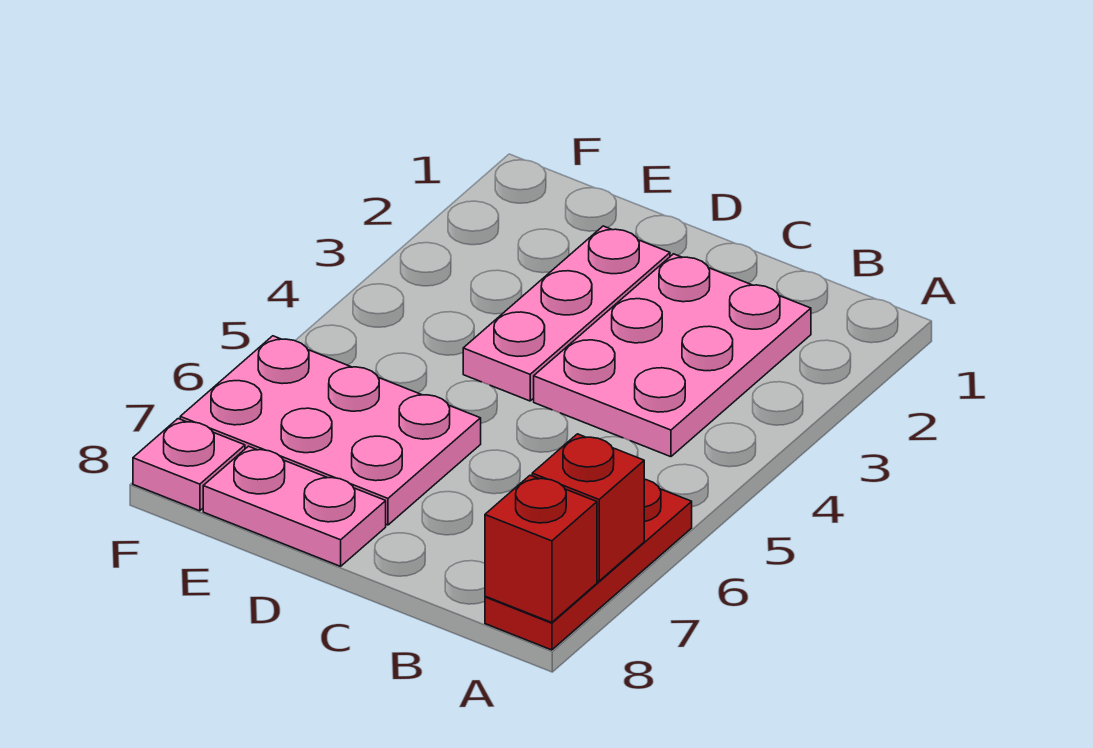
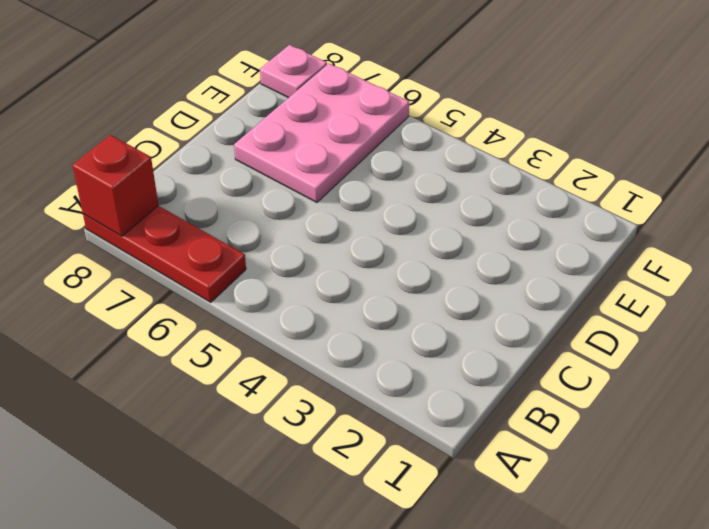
none -> pink plate B2:C4 level 1
none -> pink plate D2:D4 level 1

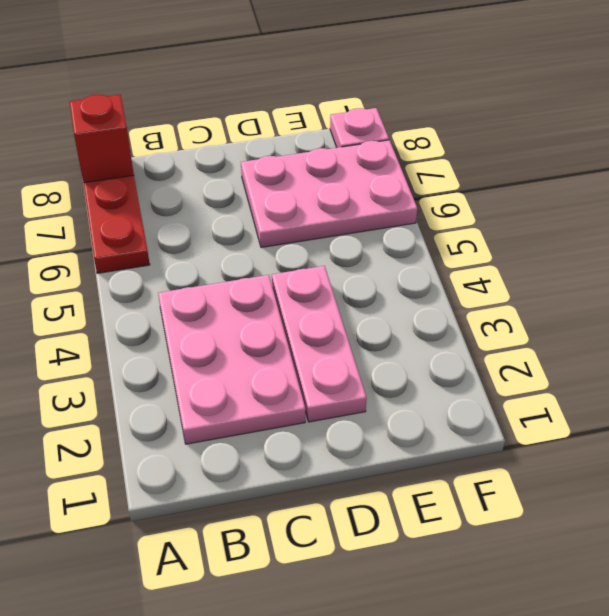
none -> pink plate D8:E8 level 1
none -> red brick A7 level 2

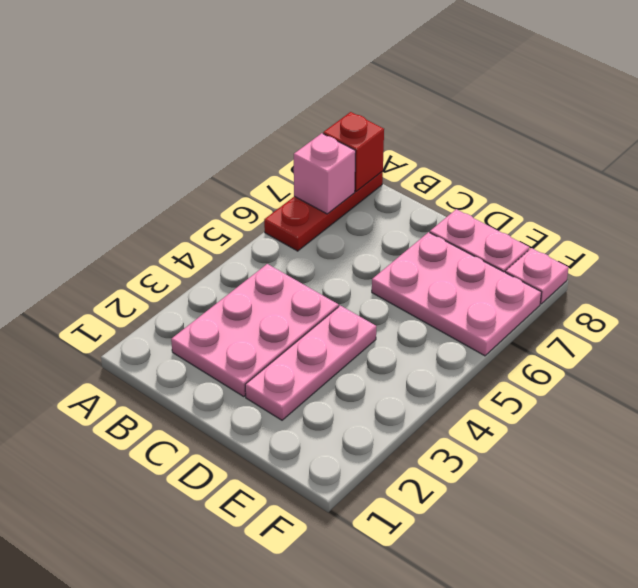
pink brick A7 level 2 -> red brick A7 level 2

